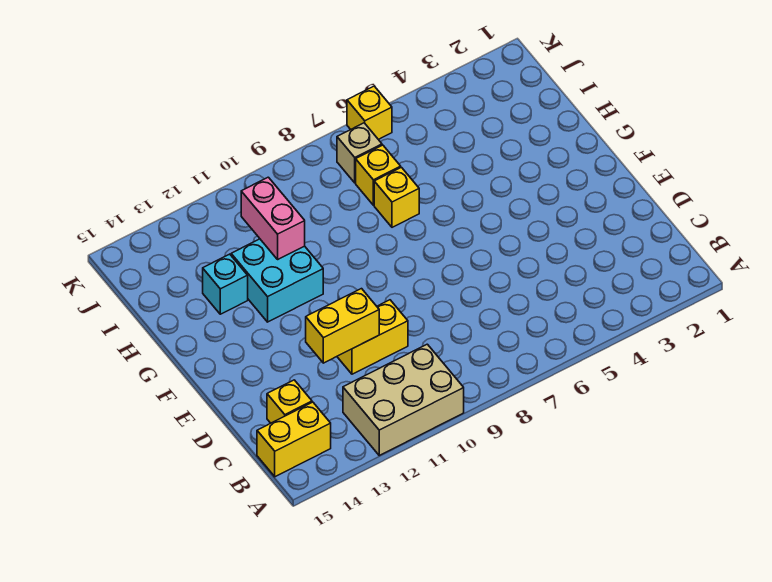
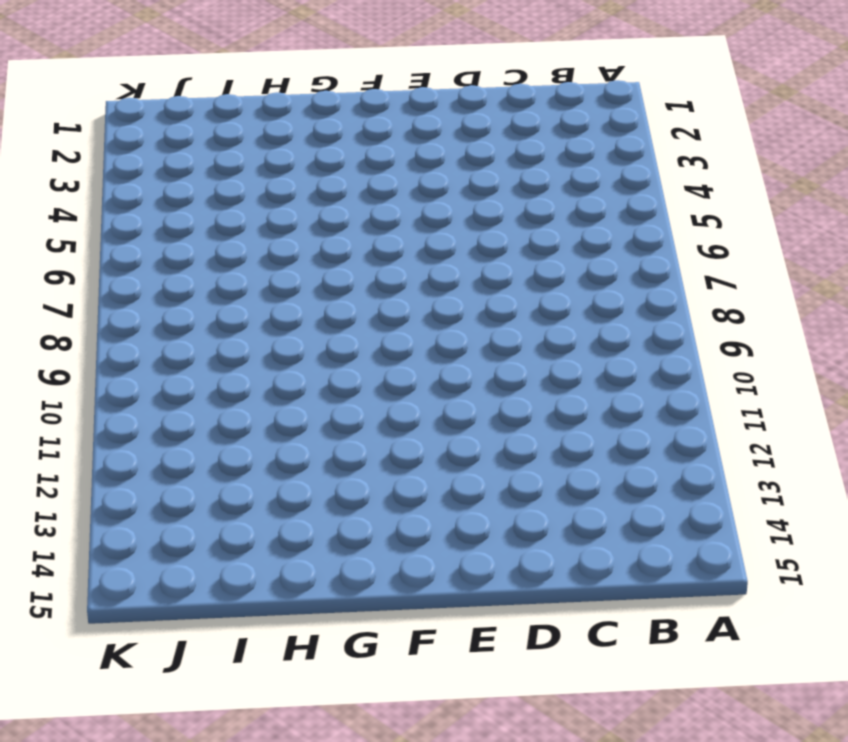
none -> tan brick A10:B12 level 1
none -> yellow brick B14:B15 level 1
none -> yellow brick C14 level 1

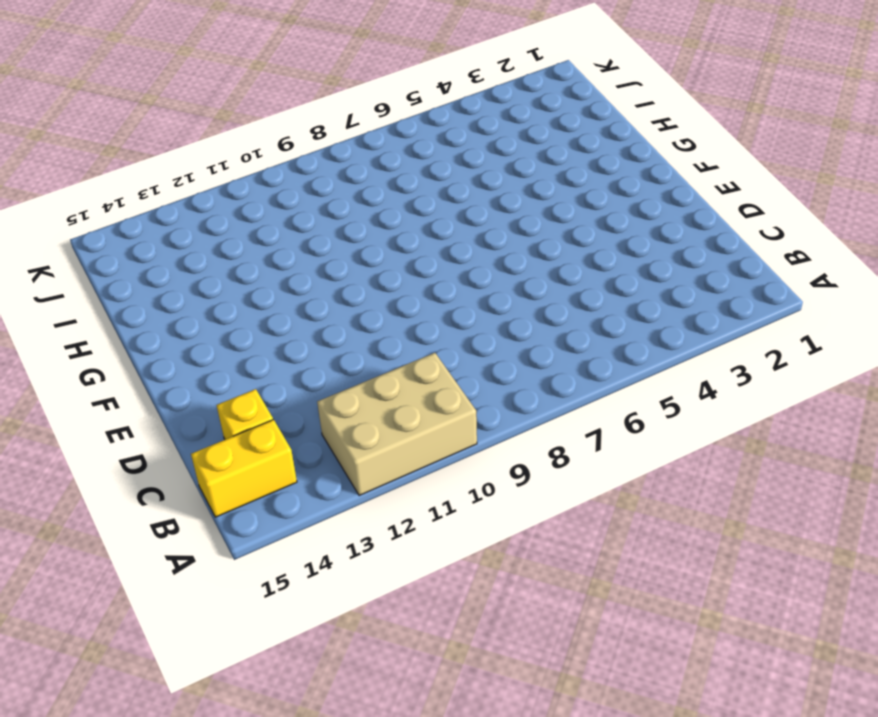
none -> yellow brick D10:D11 level 1
none -> cyan brick G11:H12 level 1
none -> yellow brick H7 level 1

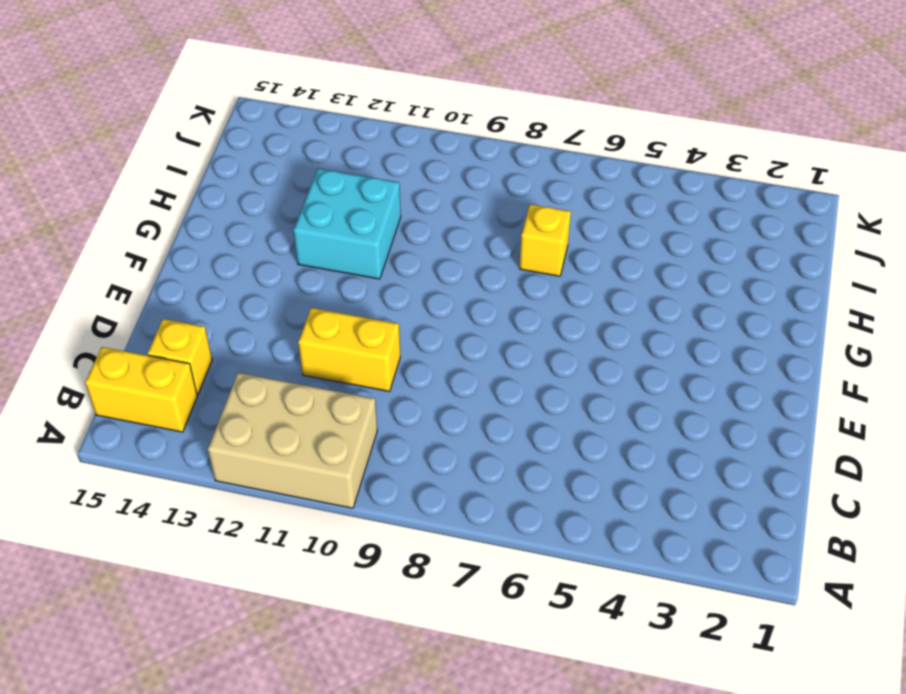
none -> cyan brick H13 level 1
none -> yellow brick I7 level 1
none -> tan brick J7 level 1

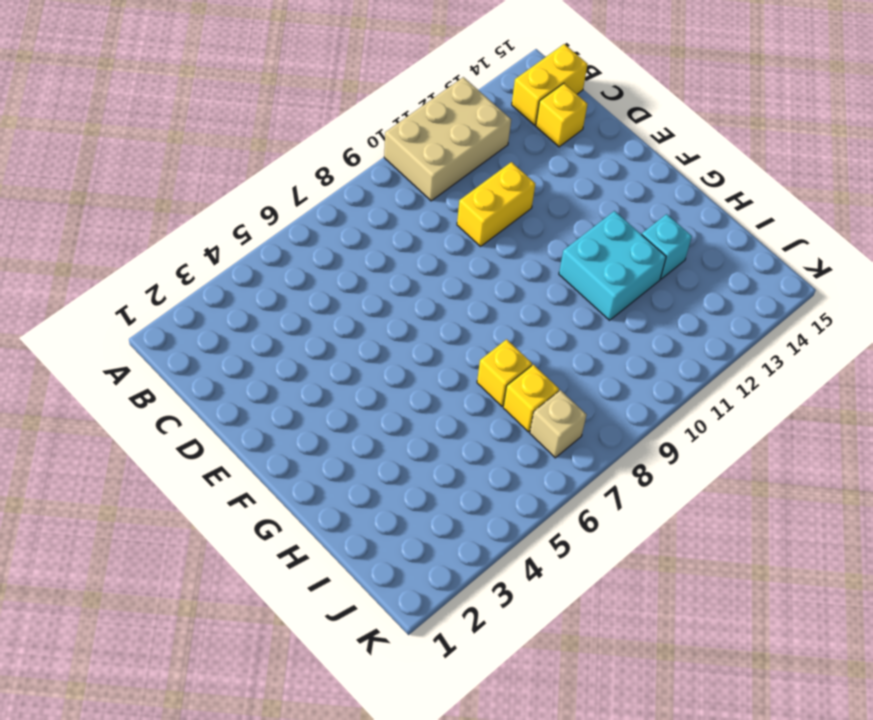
none -> yellow brick K6 level 1
none -> yellow brick D11:D12 level 2
none -> pink brick H11:I11 level 2

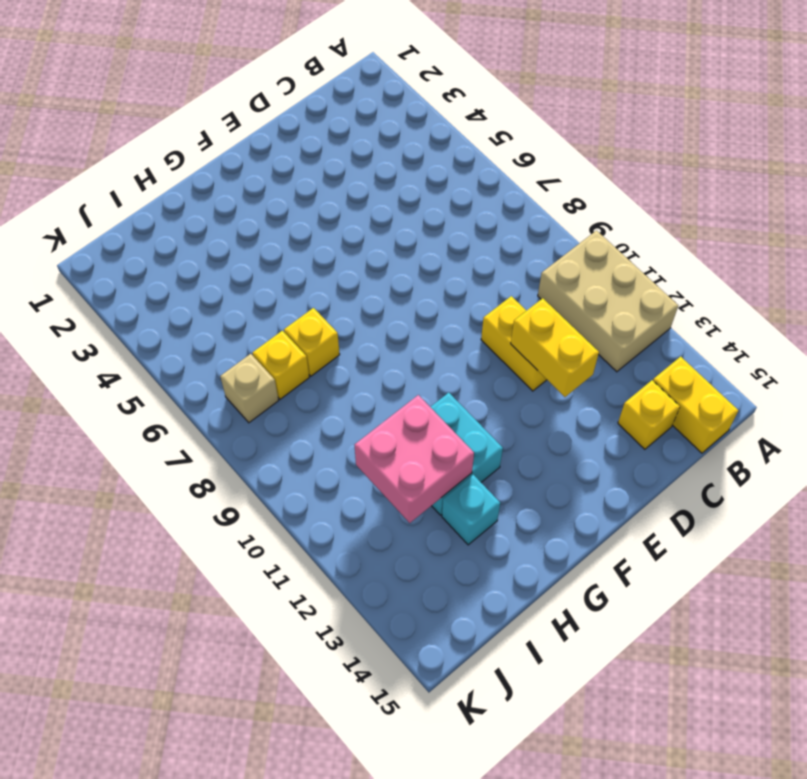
pink brick H11:I12 level 2 -> pink brick H11:I11 level 2
none -> yellow brick K6 level 1

